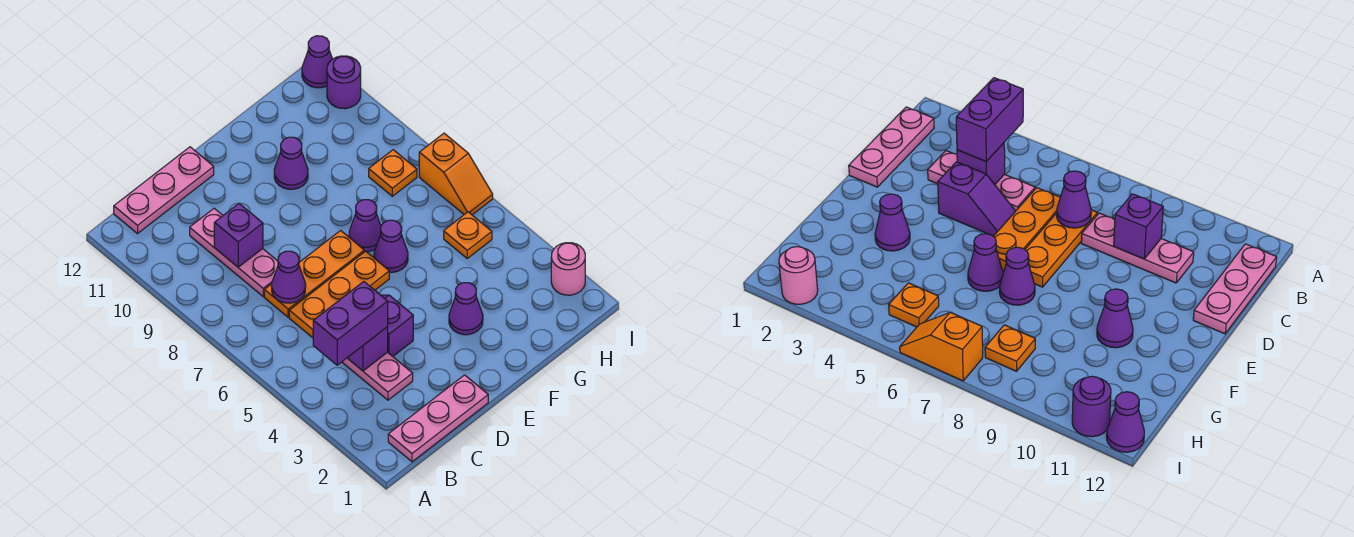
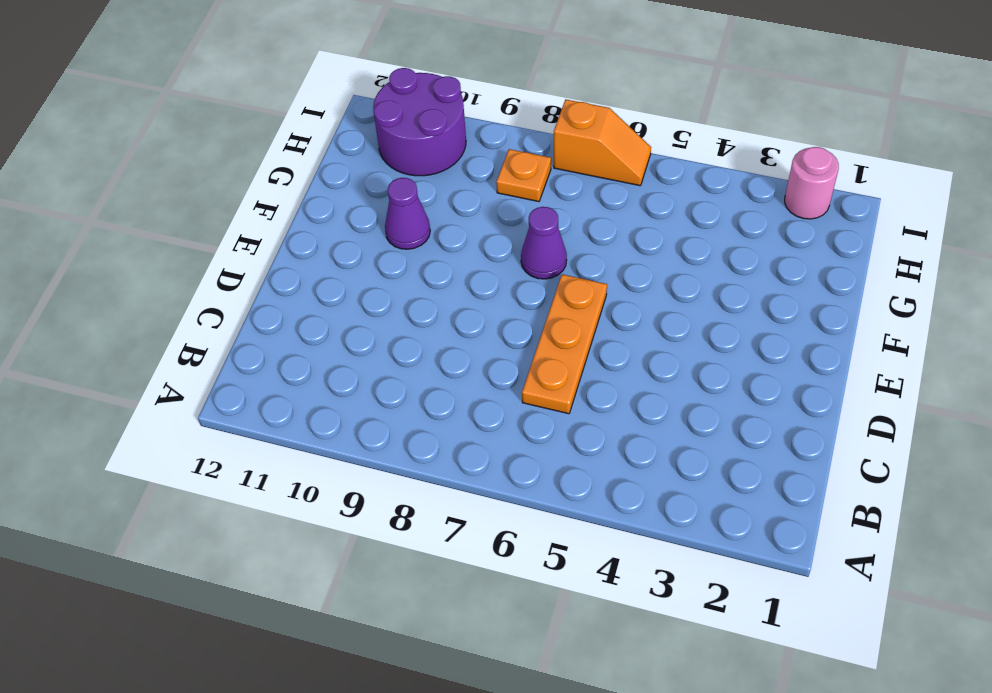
purple round brick H10:I11 level 1 -> purple round brick I11 level 1
none -> pink plate B1:D1 level 1
none -> pink plate B12:D12 level 1
none -> pink plate C3:C5 level 1

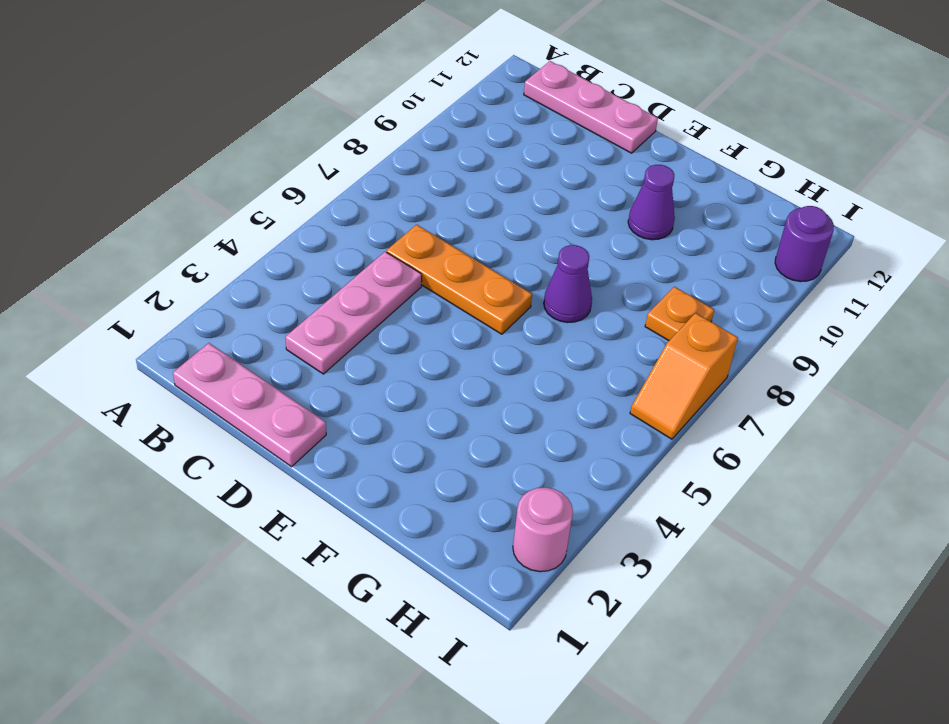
none -> orange plate C7:E7 level 1
none -> pink plate C8:C10 level 1
none -> purple slope D4:D5 level 1 top 4

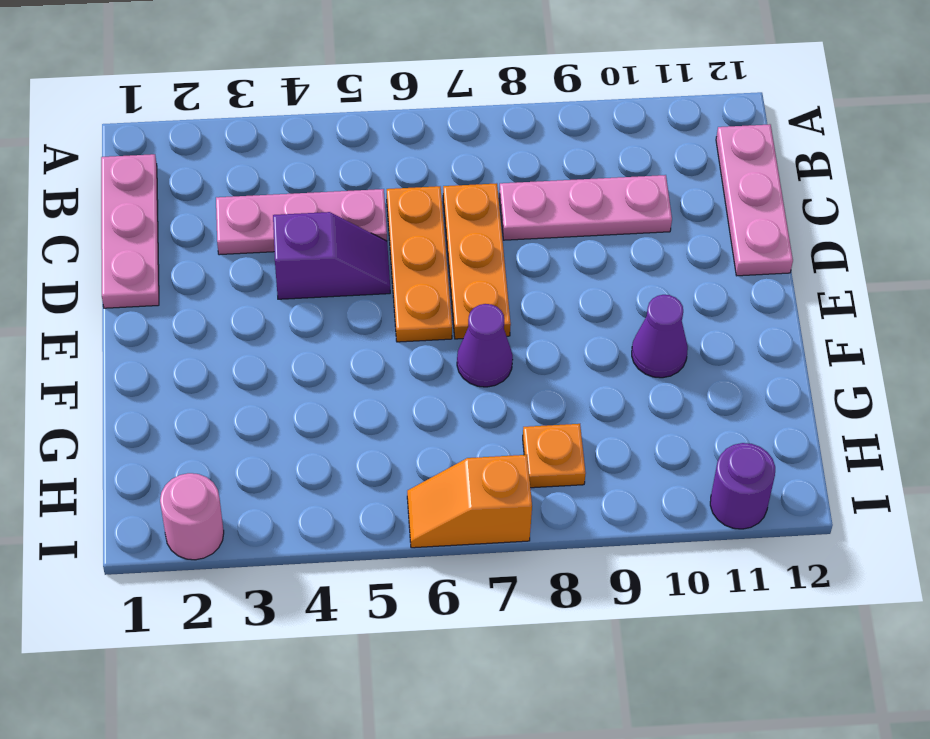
none -> purple cone F3 level 1
none -> purple cone F6 level 1
none -> orange plate H5 level 1

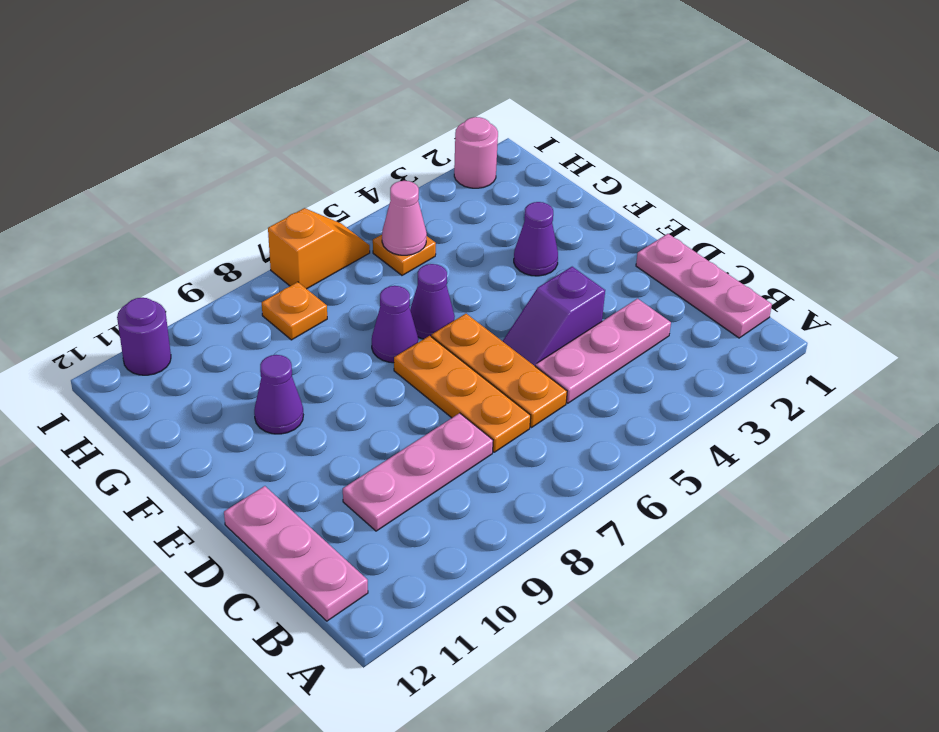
pink cone H5 level 2 -> none
none -> purple cone I12 level 1
none -> purple brick C4 level 2
none -> purple cone C7 level 2

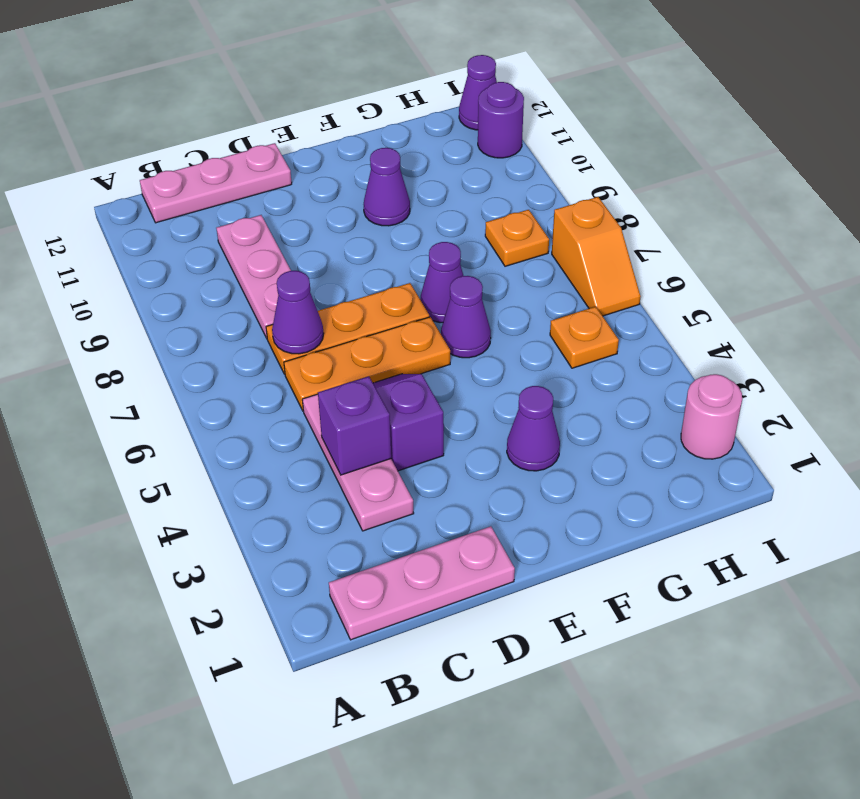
none -> purple brick C9 level 2
none -> purple brick B4:C4 level 3

